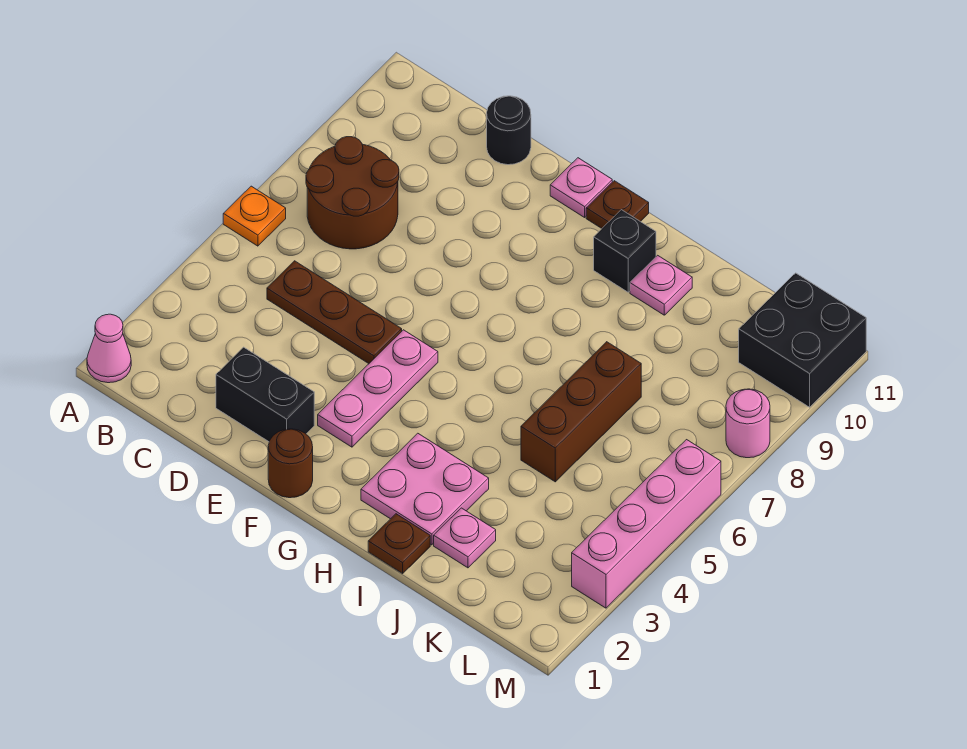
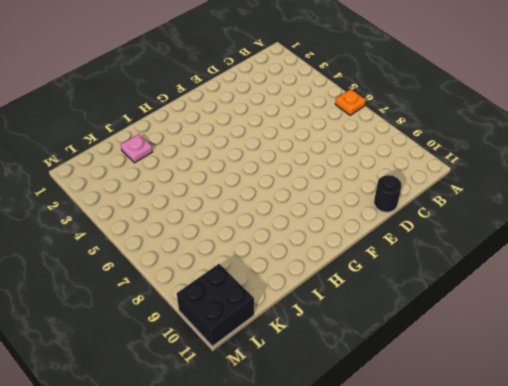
none -> pink cone A1 level 1
none -> brown round brick B7:C8 level 1
none -> brown plate C5:E5 level 1

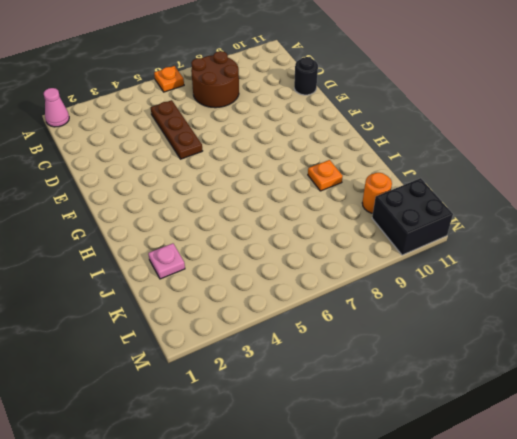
orange plate I9 level 1 -> none
orange round brick K10 level 1 -> none
none -> black brick D2:E2 level 1
none -> brown round brick F1 level 1
none -> pink plate F3:F5 level 1

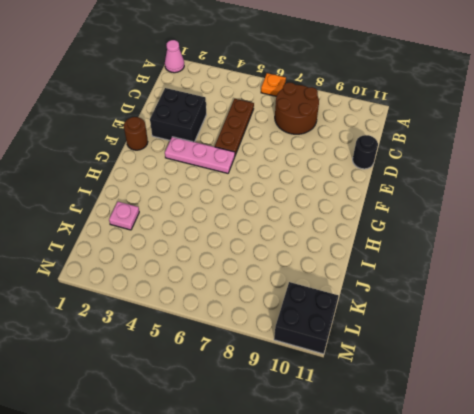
black brick D2:E3 level 1 -> black brick D2:E2 level 1
none -> pink plate F11 level 1
none -> brown plate G11 level 1
none -> pink plate H2:I3 level 1

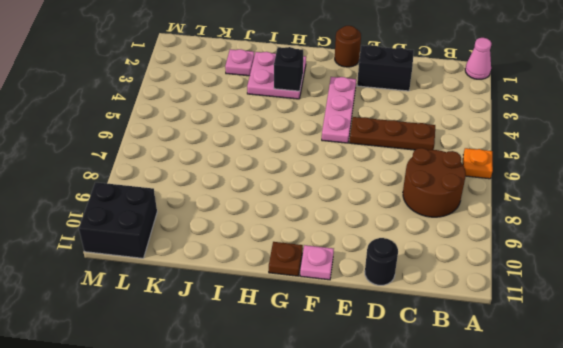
black brick H3 level 2 -> black brick H10 level 1
none -> brown plate I1 level 1
none -> pink plate I10 level 1
none -> brown brick J5:J7 level 1

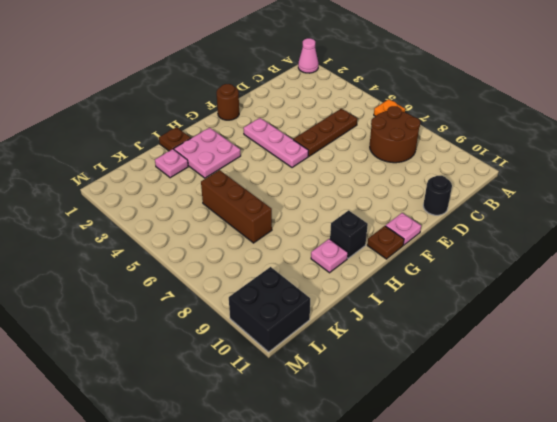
none -> black brick D2:E2 level 1
none -> pink brick M3:M6 level 1
none -> pink round brick M8 level 1

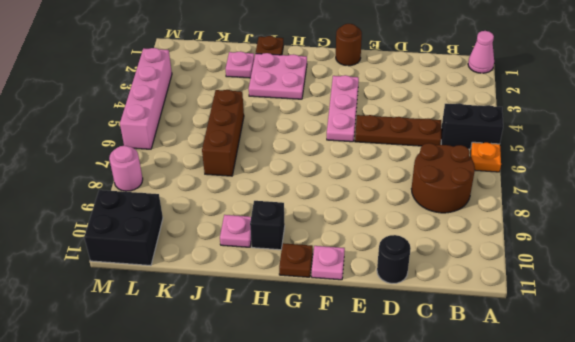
black brick A5:B5 level 1 -> black brick D2:E2 level 1

